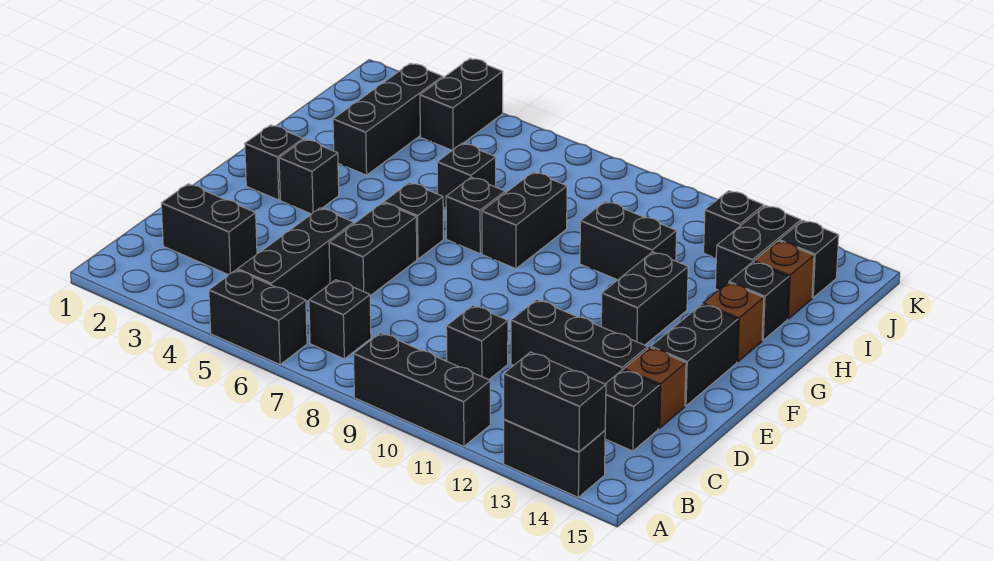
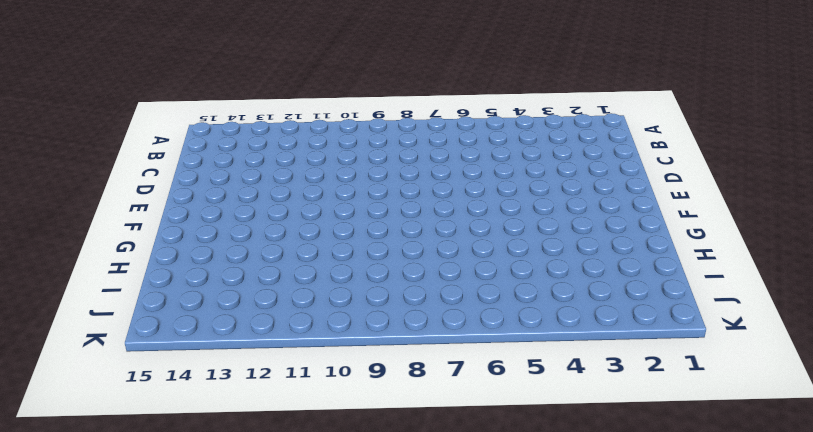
none -> black brick A5:A6 level 1
none -> black brick A9:A11 level 1
none -> black brick A13:A14 level 1

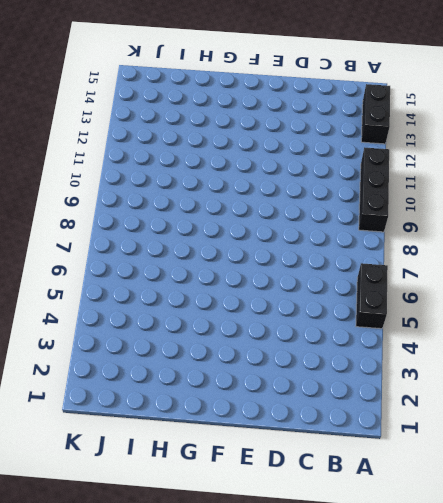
none -> black brick B5:D5 level 1
none -> black brick B7 level 1
none -> black brick C2:C3 level 1

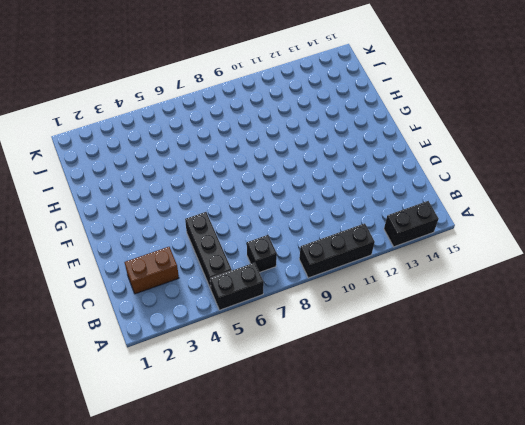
brown brick C2:C3 level 1 -> black brick C2:C3 level 1
none -> black brick C10 level 1
none -> black brick C14 level 1
none -> black brick D6:E6 level 1

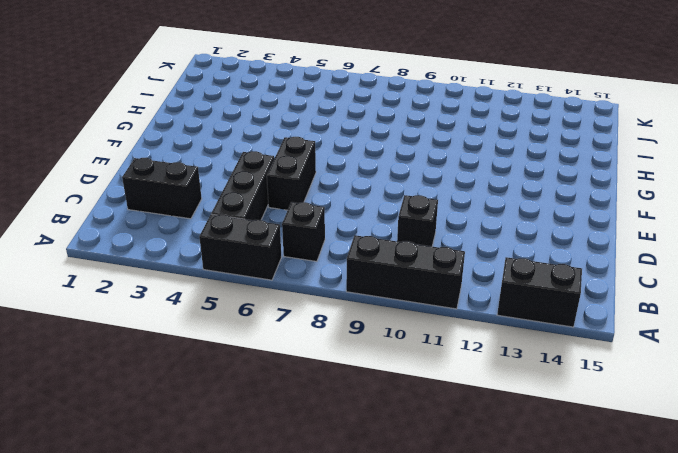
none -> black brick C14 level 1
none -> black brick D11:D13 level 1
none -> brown brick D14 level 1

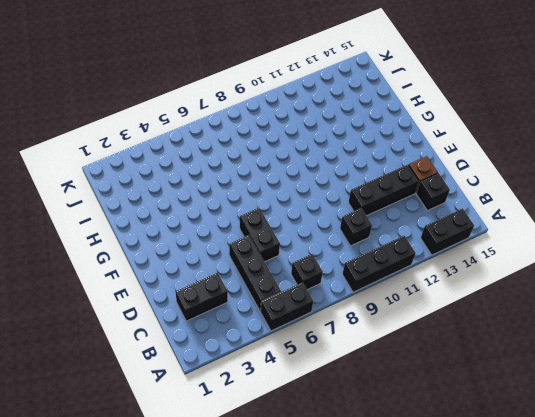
none -> black brick E14:F14 level 1
none -> black brick F2 level 1
none -> black brick F3 level 1

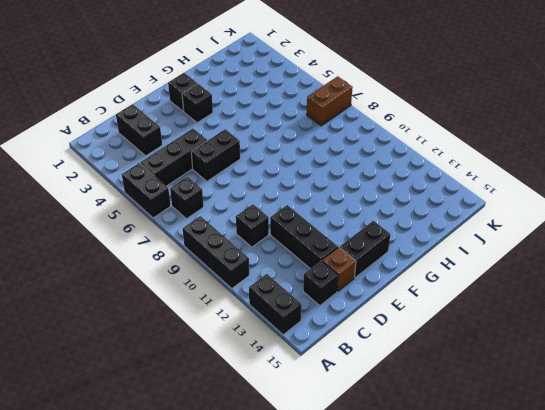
brown brick J7:K7 level 1 -> none
none -> black brick F6 level 1
none -> black brick F12:G12 level 1
none -> black brick G7 level 1

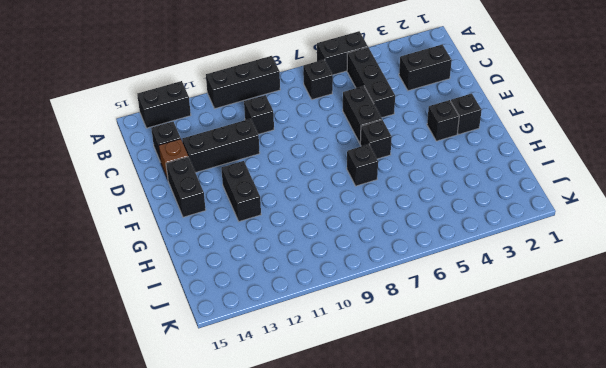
none -> black brick G8:H8 level 1
none -> brown brick G14 level 1
none -> black brick H3:J3 level 1

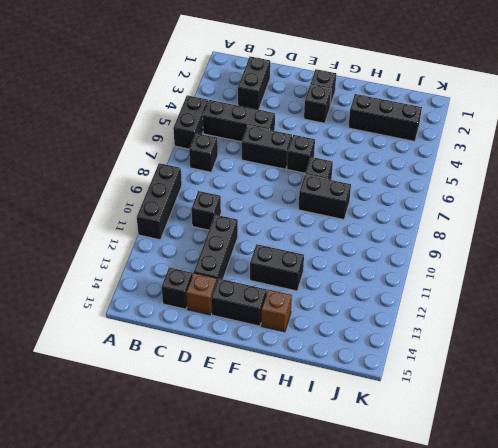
none -> black brick A13:A14 level 1
none -> black brick H6 level 1
none -> black brick H10:H11 level 1

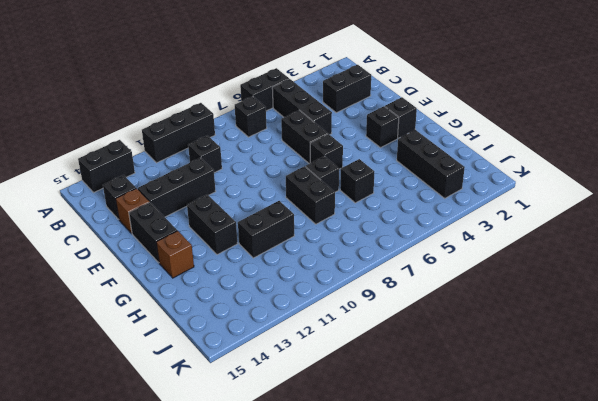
none -> black brick H14 level 1
none -> black brick I13:J13 level 1
none -> brown brick I14 level 1

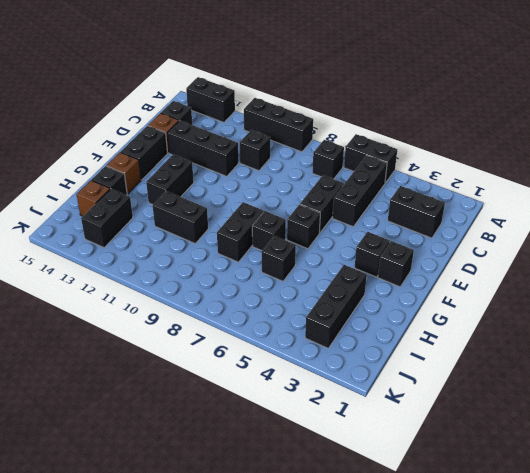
none -> black brick J4:K4 level 1
none -> black brick J12 level 1
none -> black brick J14 level 1

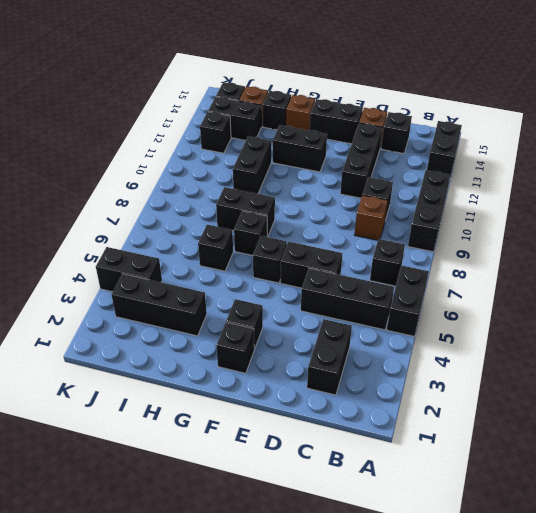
brown brick C9 level 1 -> none
none -> black brick A13:A14 level 2

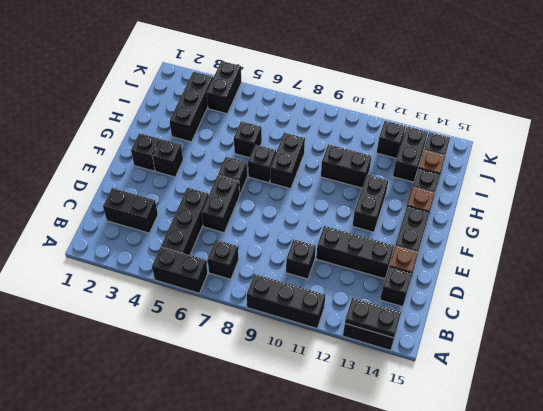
black plate A13:A14 level 2 -> black brick A13:A14 level 2

